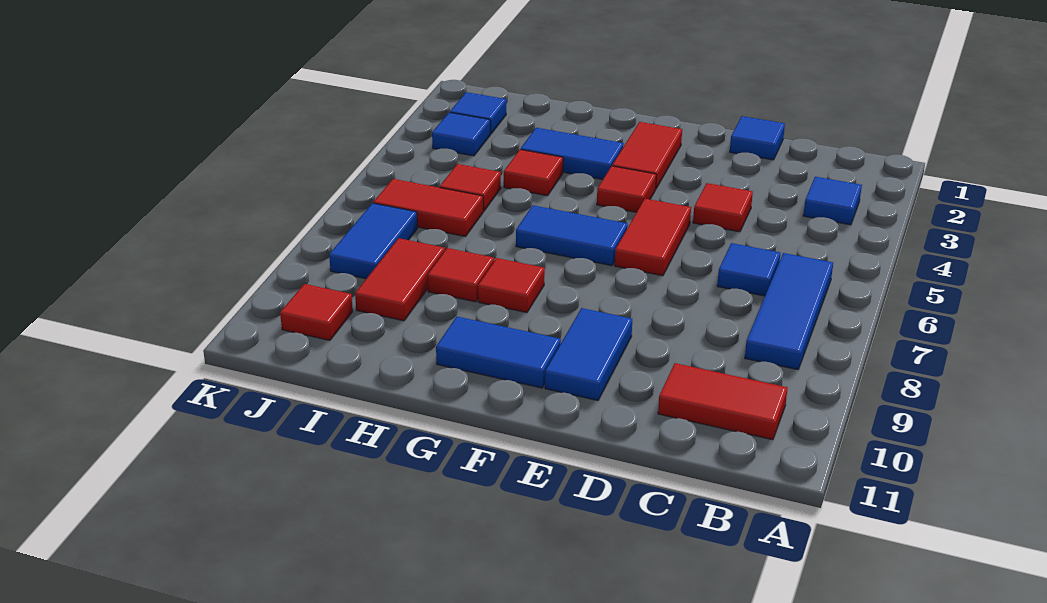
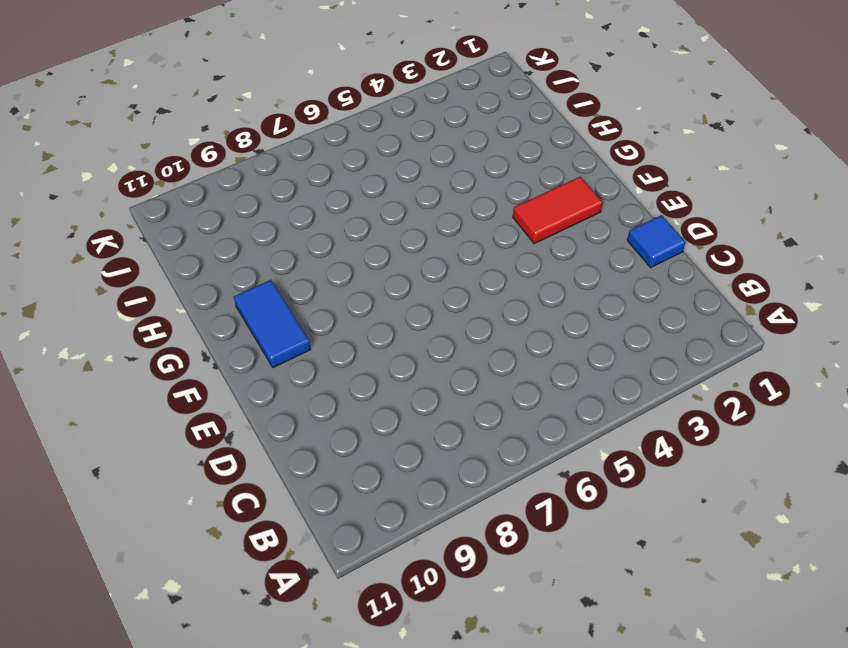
none -> blue tile B3 level 1
none -> blue tile B6:B8 level 1
none -> red tile B10:C10 level 1

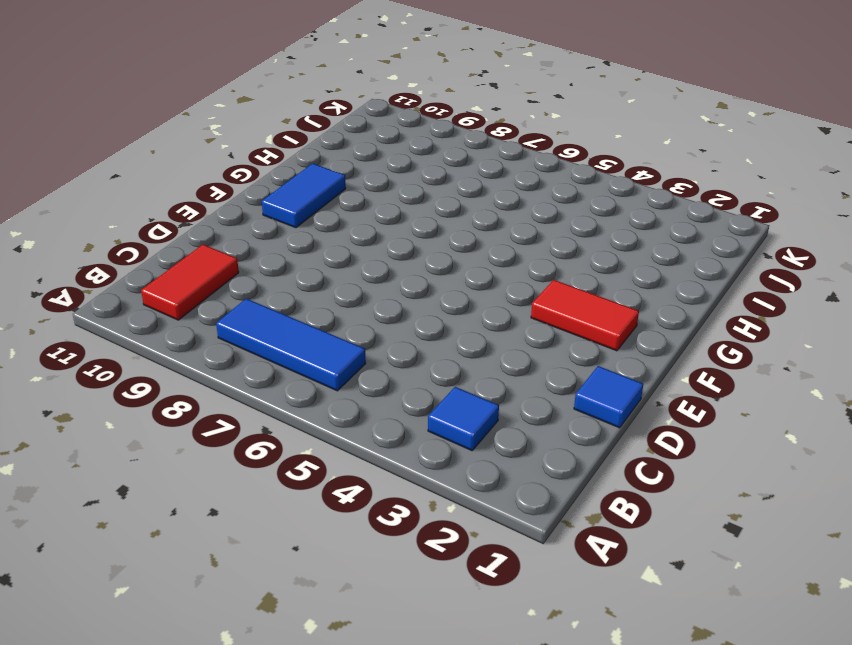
none -> blue tile C6 level 1
none -> red tile D4 level 1
none -> red tile E5:E6 level 1

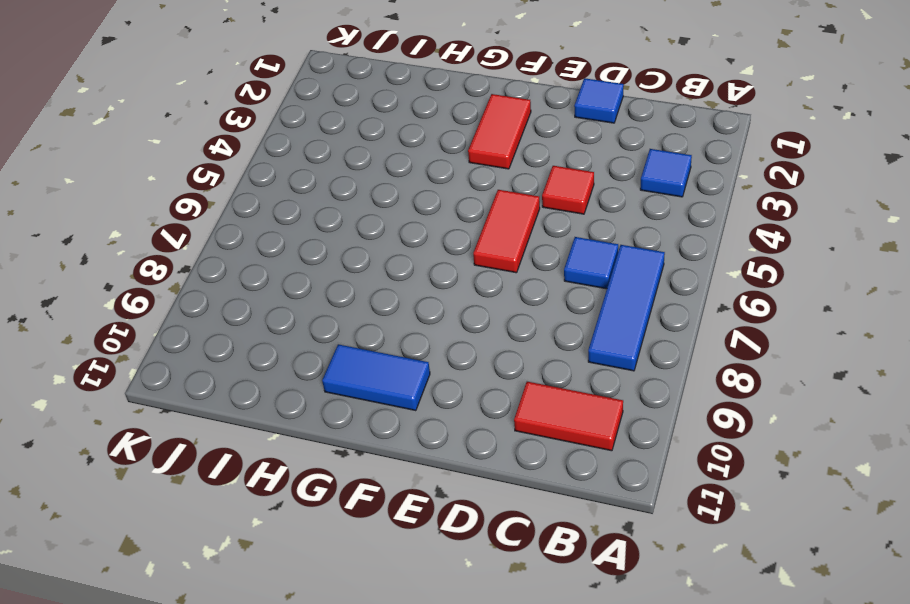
none -> blue tile E9:E10 level 1
none -> red tile F4 level 1
none -> blue tile F6:G6 level 1

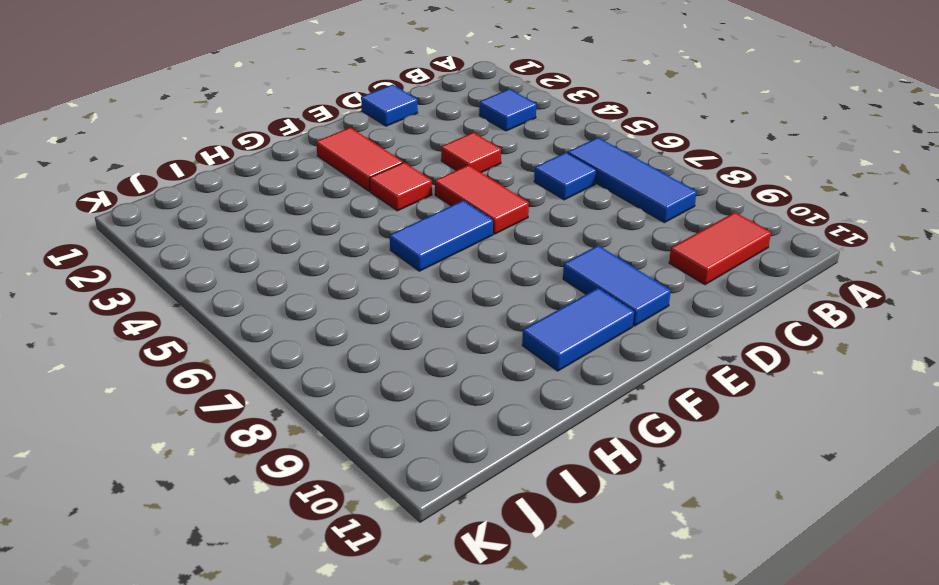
none -> blue tile G3:H3 level 1
none -> red tile G8 level 1
none -> red tile H4 level 1

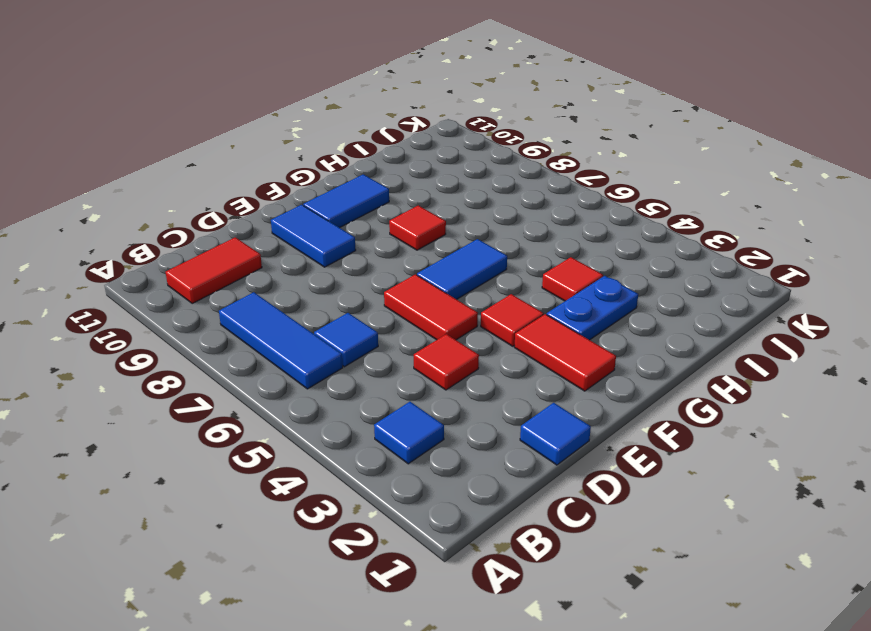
blue plate G3:H3 level 1 -> blue tile G3:H3 level 1
none -> red tile H8 level 1
none -> red tile I5 level 1
none -> red tile I6:J6 level 1

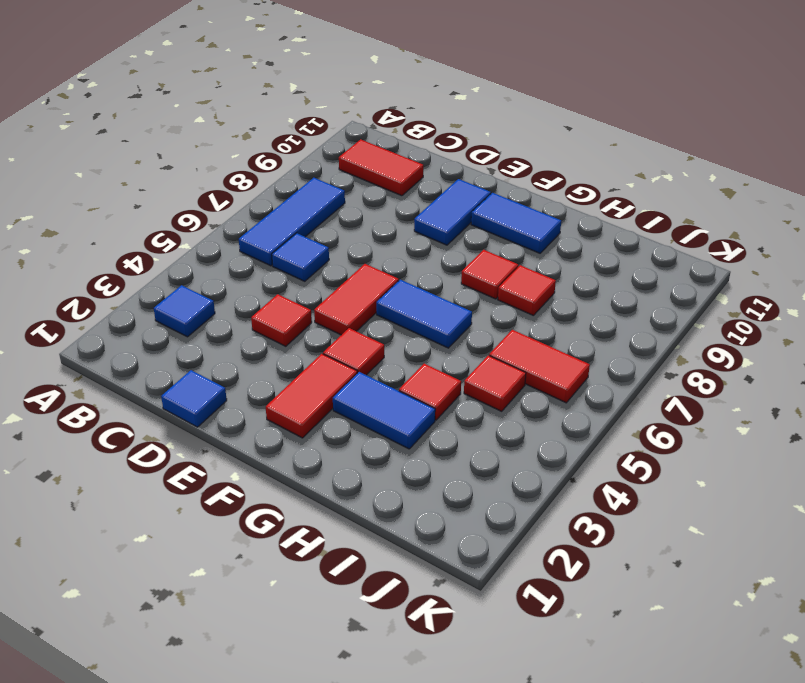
none -> red tile I8:I9 level 1
none -> blue tile J2 level 1
none -> blue tile J3 level 1

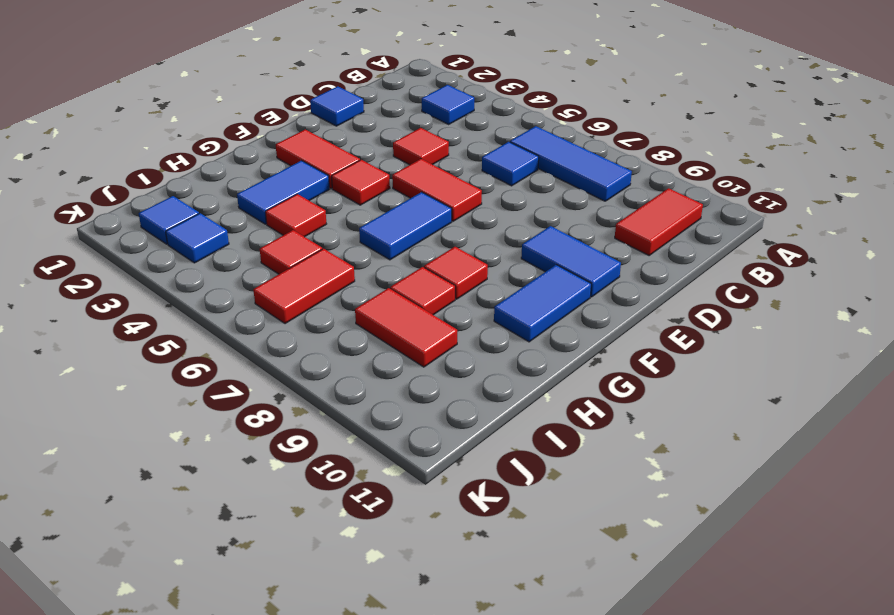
none -> blue tile J7:J8 level 1
none -> red tile J10 level 1

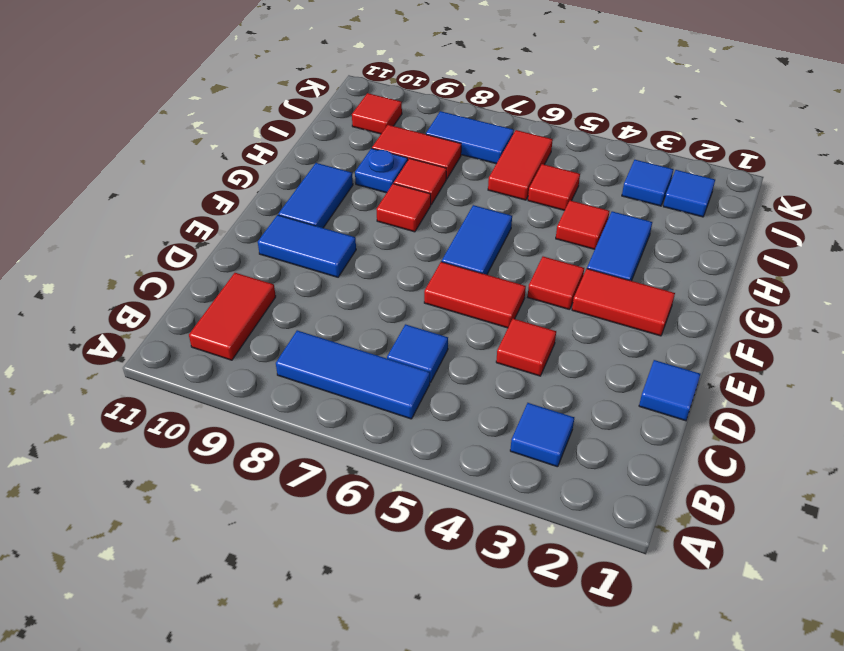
blue plate H9 level 1 -> none

